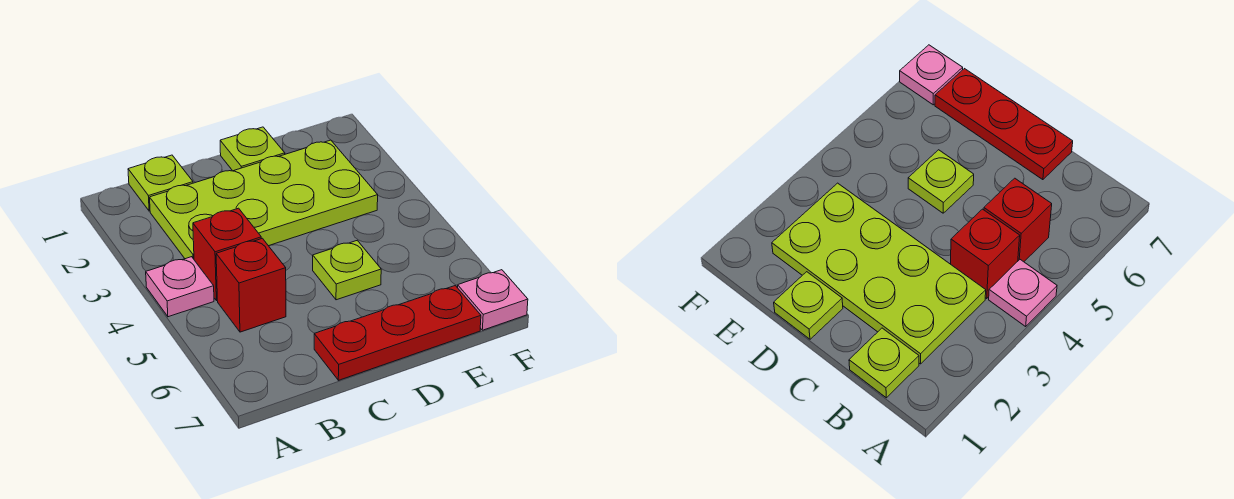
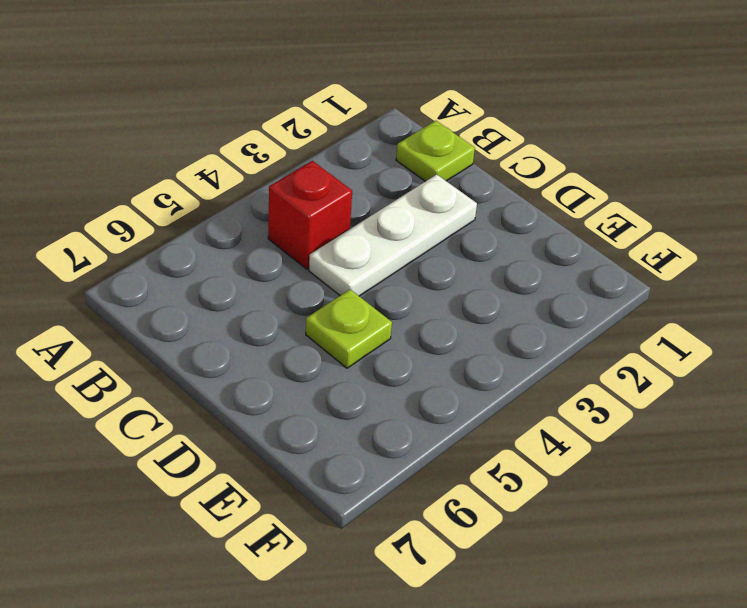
white plate C2:C4 level 1 -> lime plate B2:E3 level 1
none -> pink plate A4 level 1
none -> red brick B5 level 1

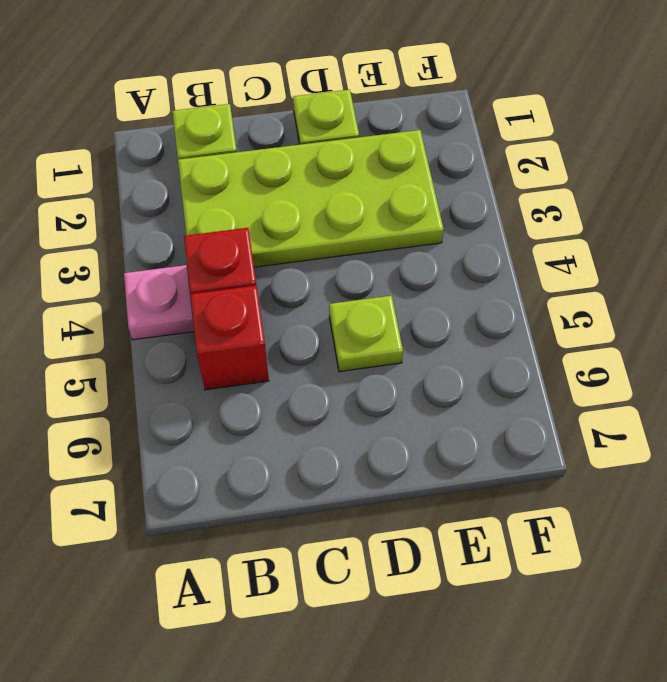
none -> red plate C7:E7 level 1
none -> pink plate F7 level 1

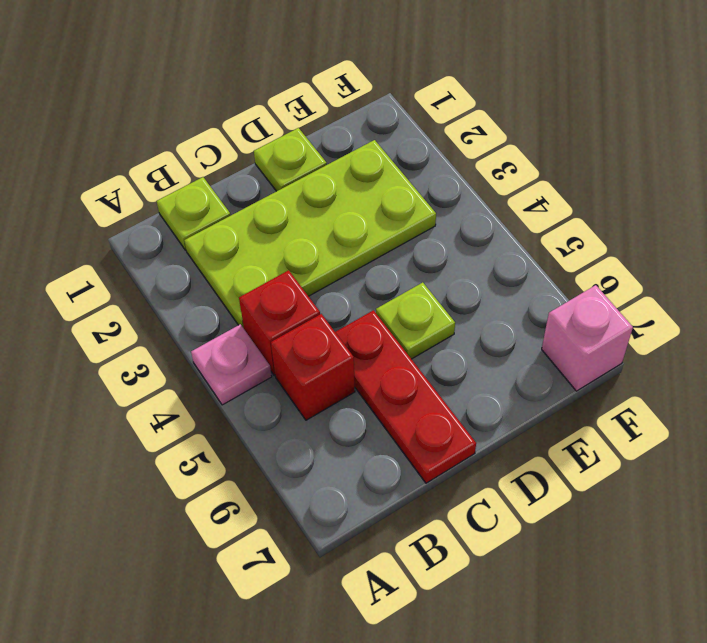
red plate C5:C7 level 1 -> red plate C7:E7 level 1
pink brick F7 level 1 -> pink plate F7 level 1

